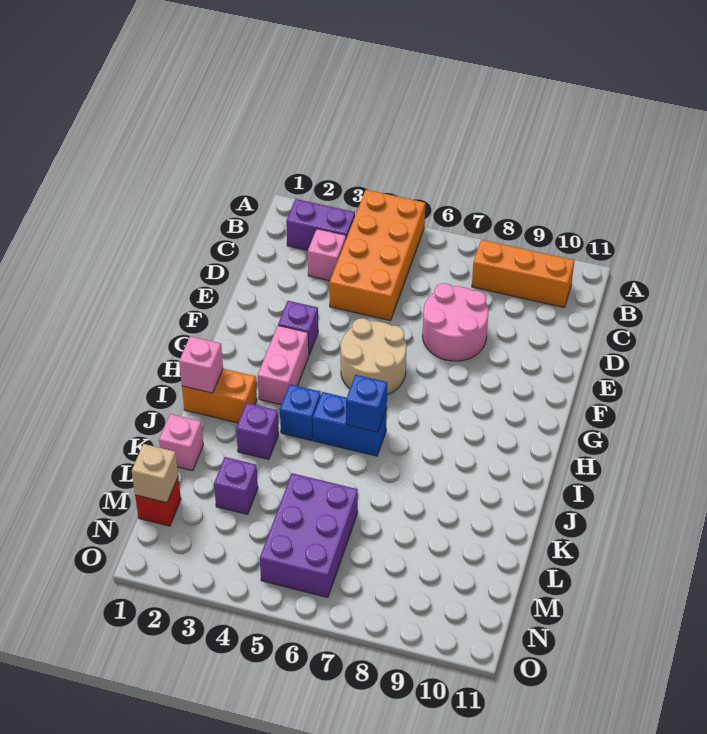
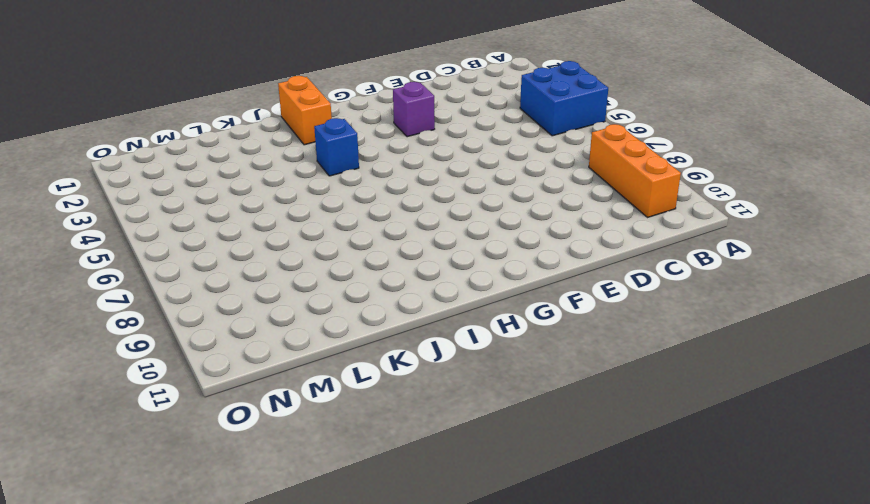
blue brick A4:B5 level 1 -> orange brick A4:D5 level 1
none -> purple brick B2:B3 level 1
none -> pink brick C3 level 1
none -> pink round brick D7:E8 level 1

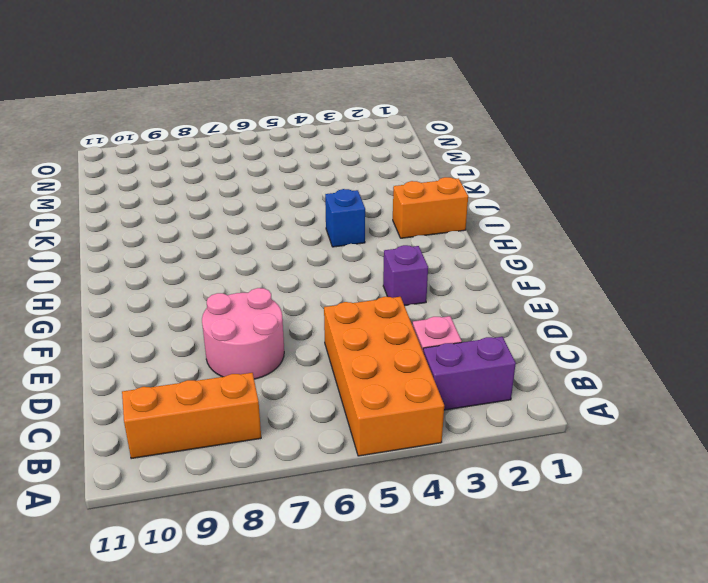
none -> tan round brick F5:G6 level 1
none -> pink brick G3:H3 level 1
none -> blue brick I5:I6 level 1

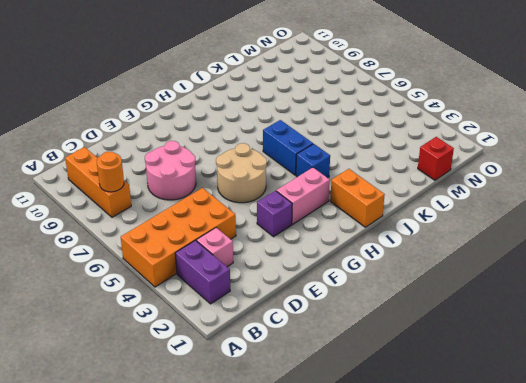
orange round brick B8 level 2 -> none
none -> purple brick J3 level 1
none -> pink brick K1 level 1
none -> purple brick L3 level 1

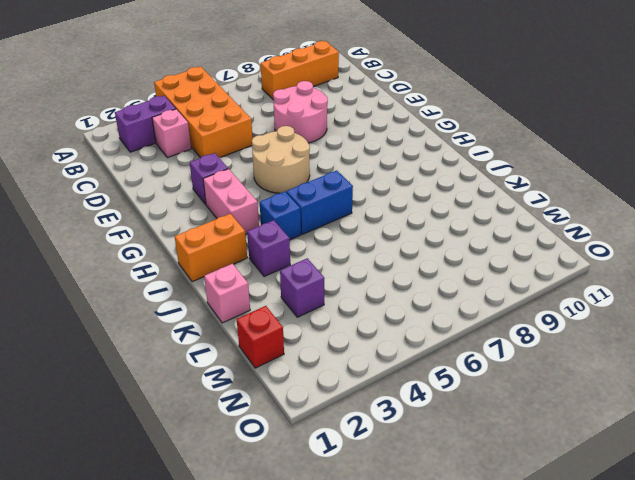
none -> purple brick L5:N6 level 1
none -> pink brick I1 level 2
none -> blue brick I6 level 2

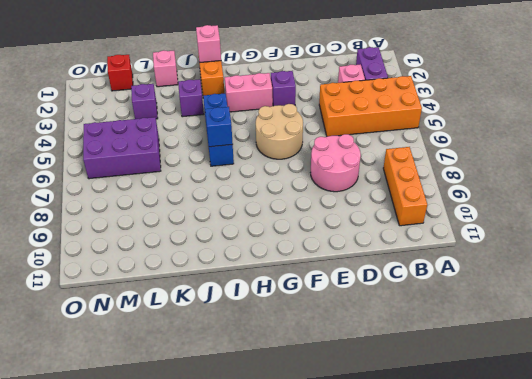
none -> tan brick M1 level 2

